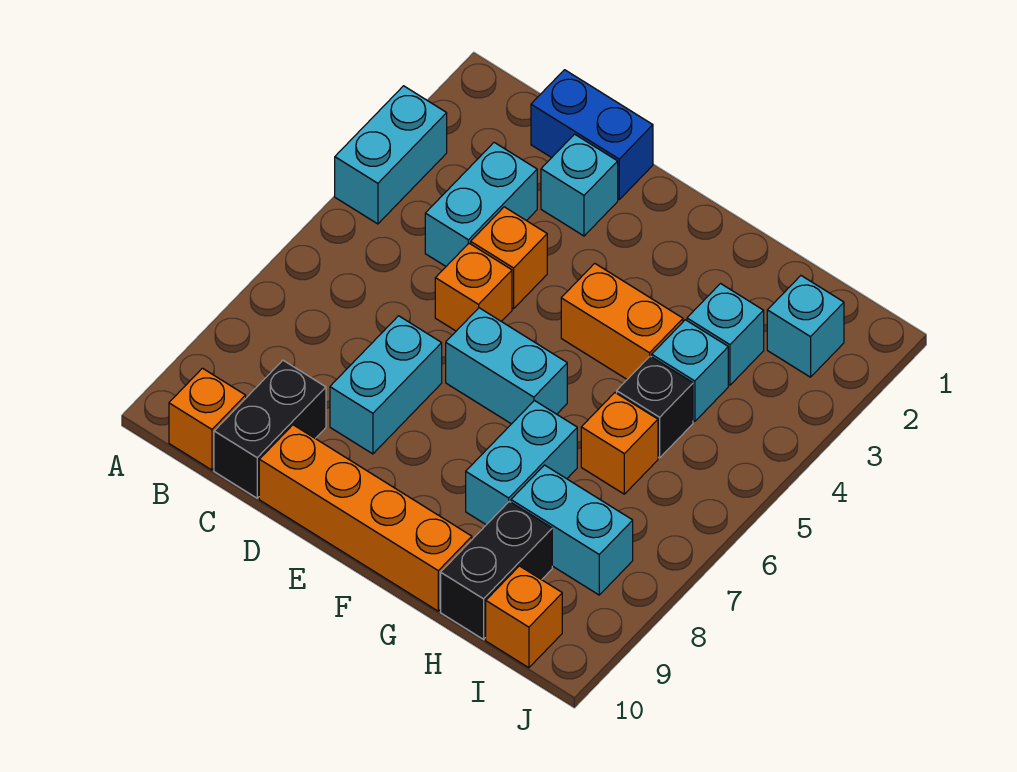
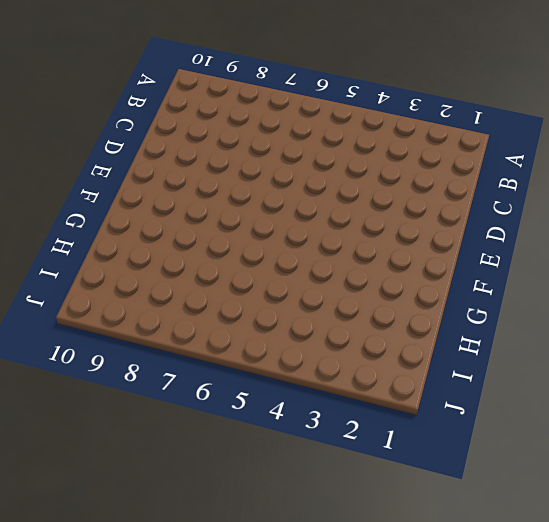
none -> cyan brick A3:A4 level 1
none -> orange brick B10 level 1
none -> blue brick C1:D1 level 1

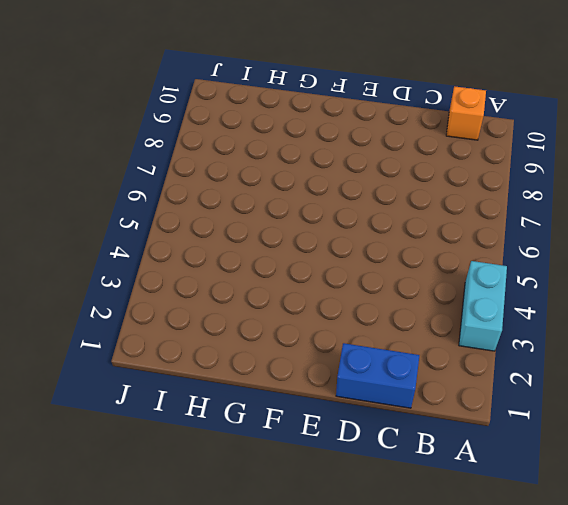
none -> cyan brick C3:C4 level 1
none -> black brick C9:C10 level 1
none -> cyan brick D2 level 1

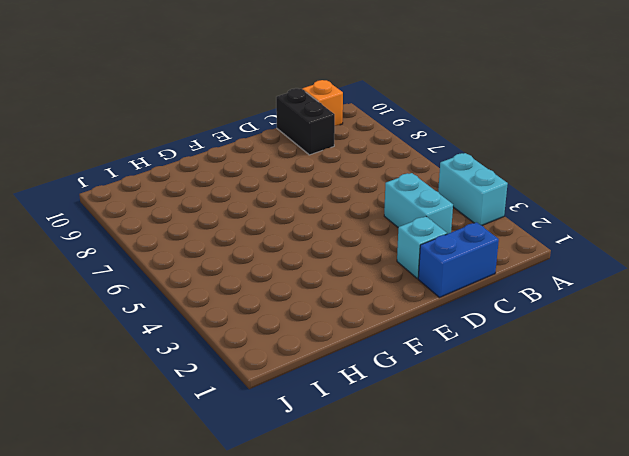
none -> orange brick D4 level 1
none -> orange brick D5 level 1
none -> cyan brick D7:D8 level 1

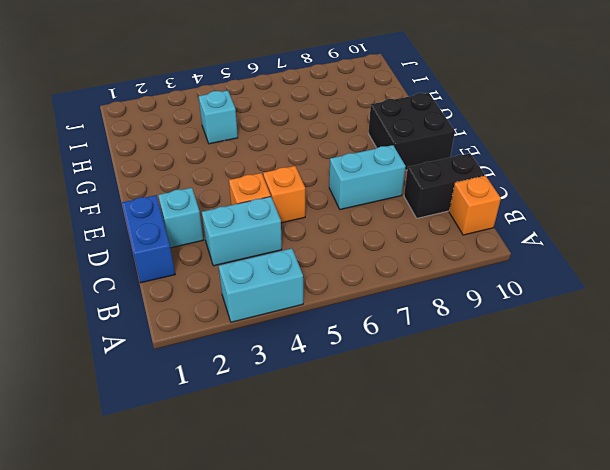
black brick E9:F10 level 1 -> orange brick D10:G10 level 1
none -> cyan brick E6:F6 level 1
none -> orange brick F4:G4 level 1
none -> cyan brick G7:G8 level 1

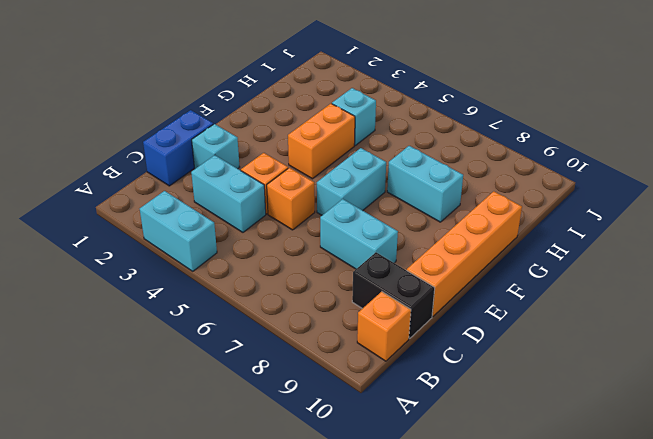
none -> cyan brick H3 level 1
none -> black brick H5 level 1
none -> orange brick H6 level 1

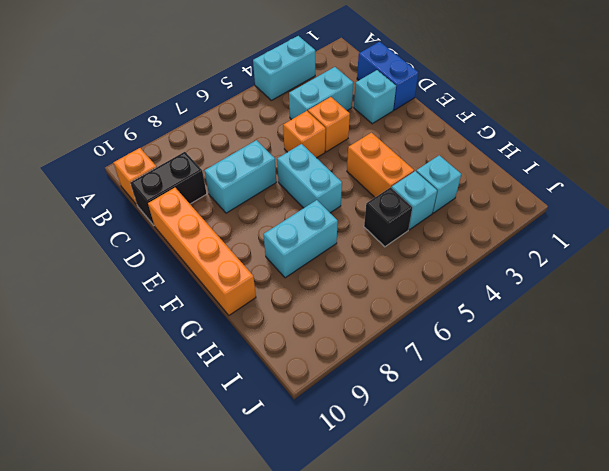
none -> orange brick H6 level 1
none -> cyan brick H8:I8 level 1
none -> black brick H9:H10 level 1

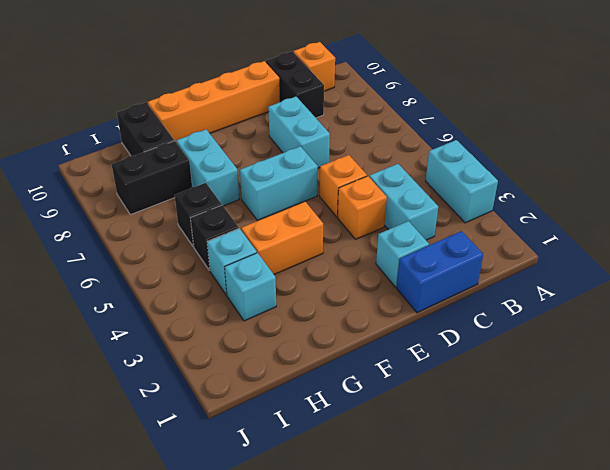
black brick H6 level 1 -> orange brick H6 level 1
black brick H8:I8 level 1 -> cyan brick H8:I8 level 1
none -> cyan brick I2 level 1
none -> orange brick I10 level 1

